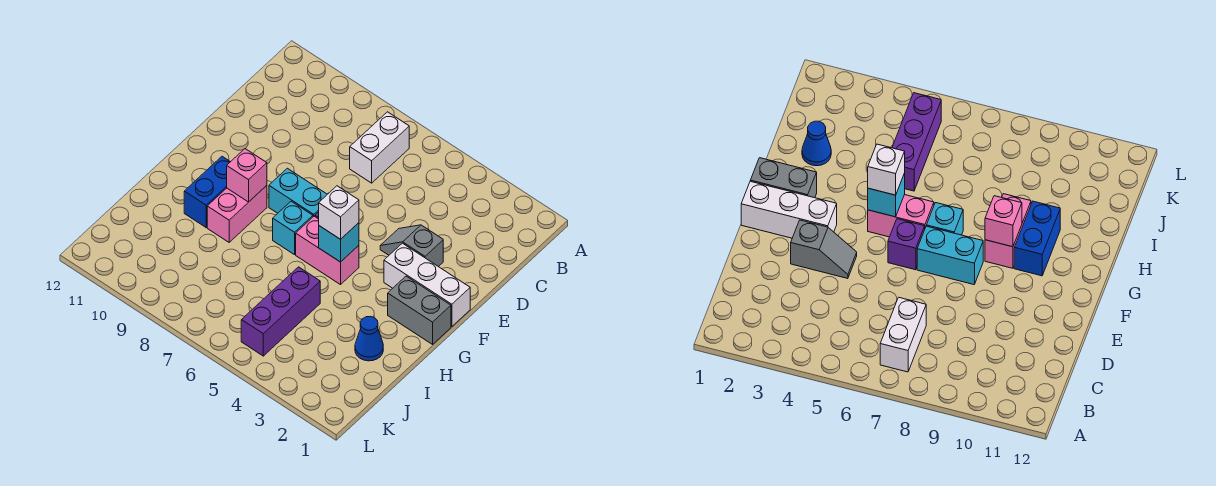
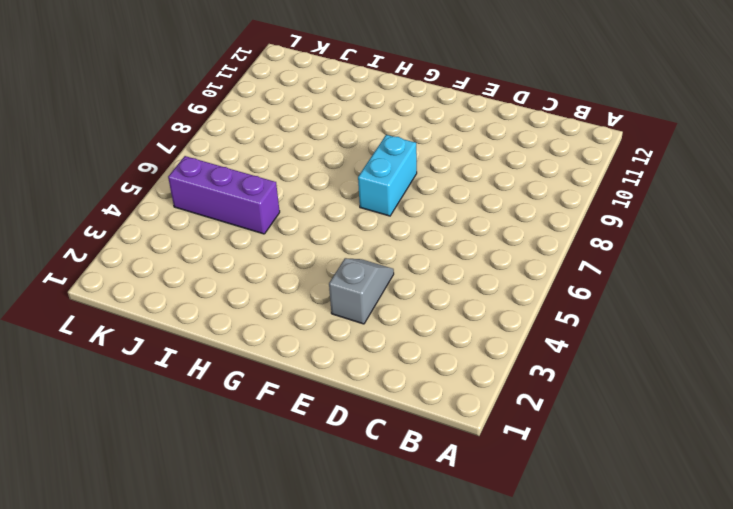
none -> white brick B7:C7 level 1
none -> white brick F1:F3 level 1
none -> purple brick F6 level 1

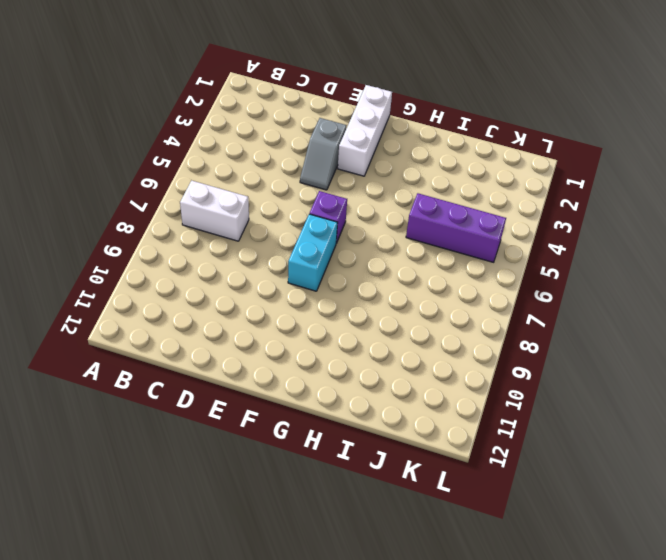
none -> grey brick G1:G2 level 1
none -> pink brick G5:G6 level 1
none -> cyan brick G7 level 1

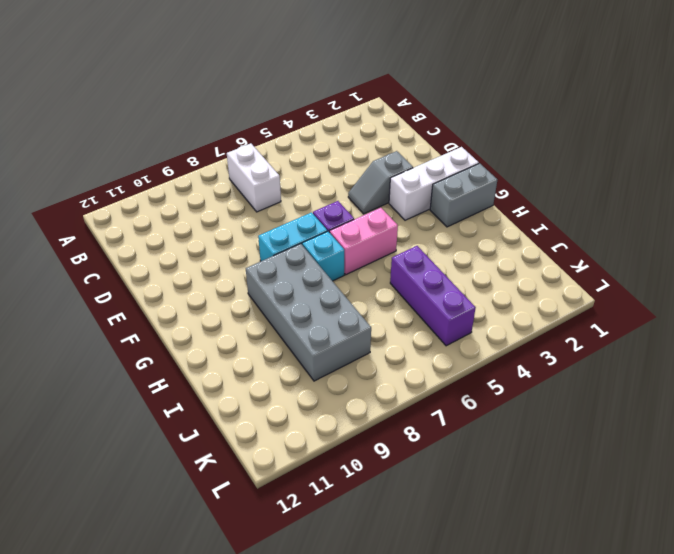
grey brick G8:J9 level 1 -> pink brick G9:H9 level 1
none -> blue brick G10:H10 level 1
none -> blue cone I2 level 1
none -> cyan brick G5 level 2

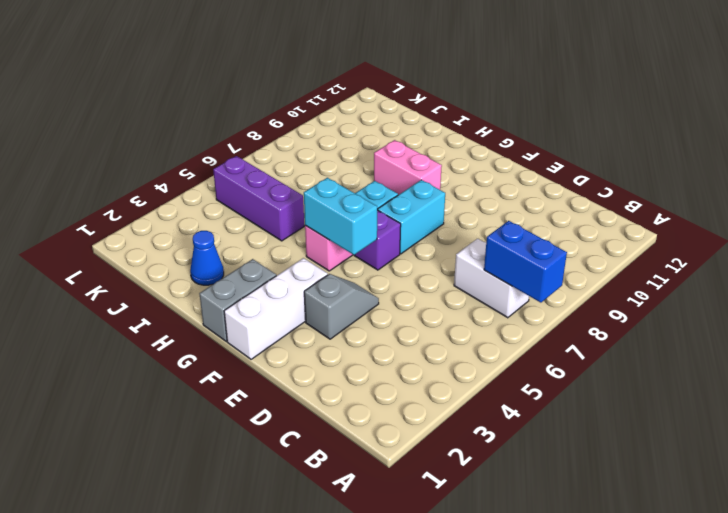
blue brick A7:B7 level 2 -> blue brick G10:H10 level 1
cyan brick F5:G5 level 2 -> cyan brick G5 level 2
none -> pink brick G9 level 2
none -> white brick G5 level 3

